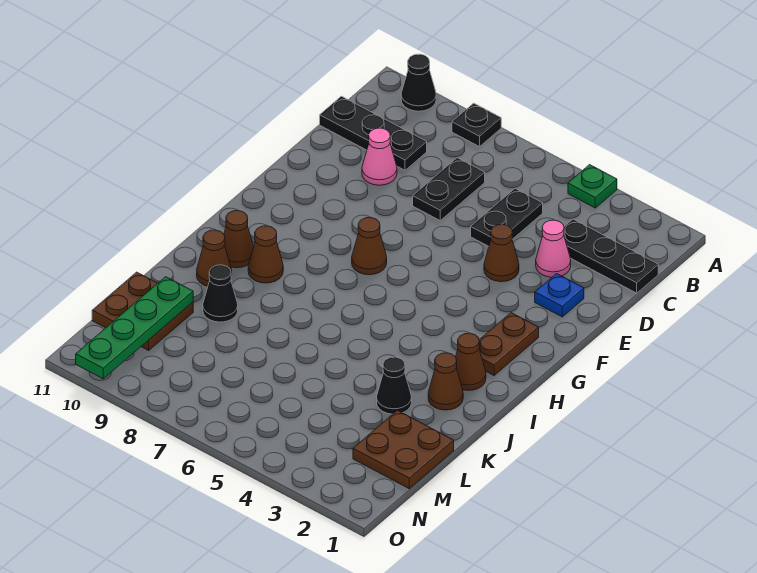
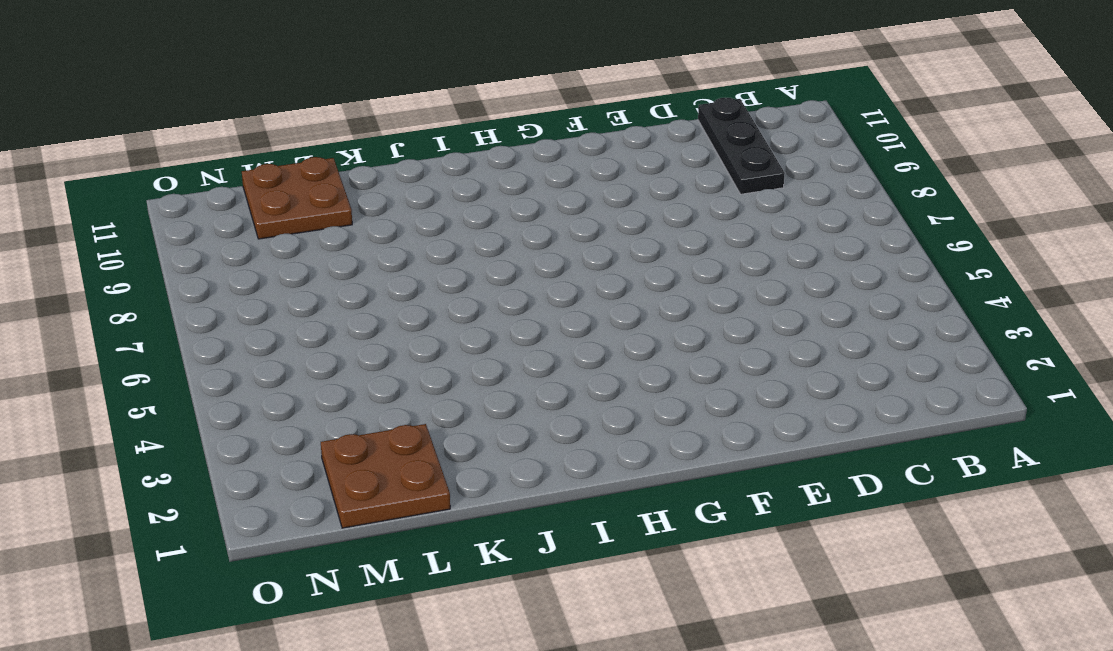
none -> green plate A4 level 1
none -> black plate A8 level 1
none -> black cone A10 level 1

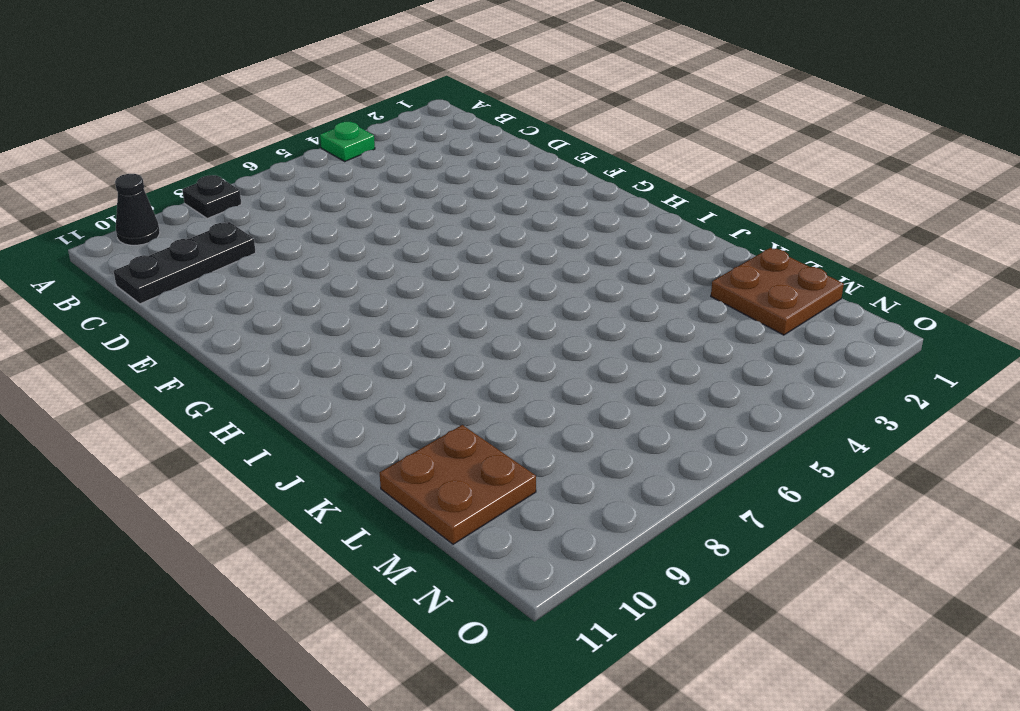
none -> black plate C1:C3 level 1
none -> black plate C5:D5 level 1
none -> black plate C7:D7 level 1

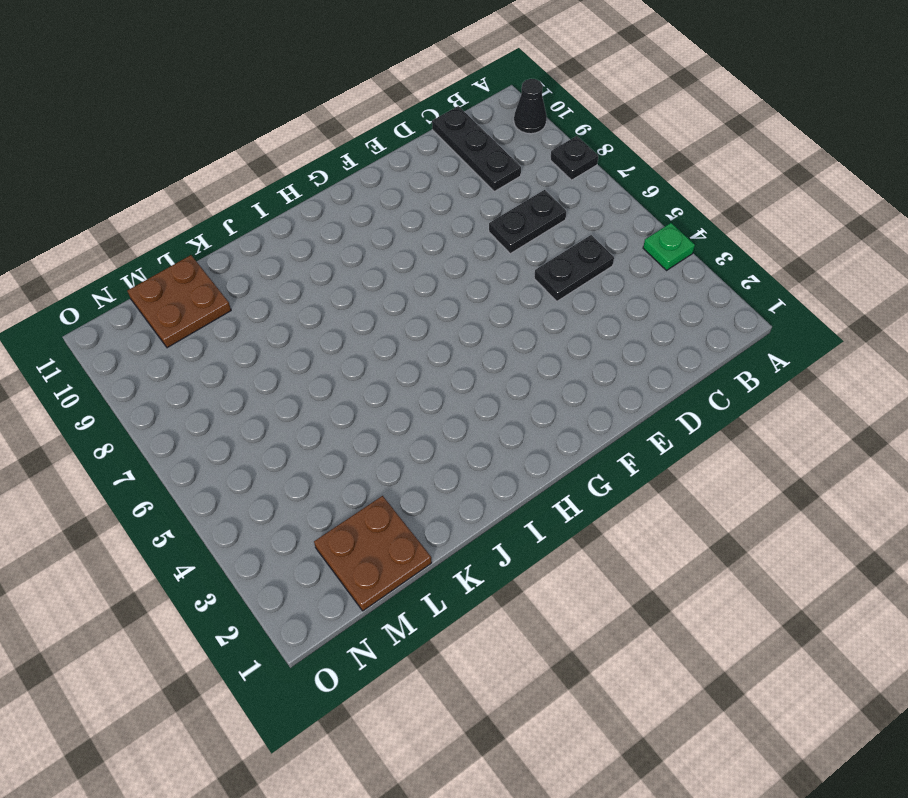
none -> black plate C1:C3 level 1
none -> pink cone D3 level 1
none -> pink cone D9 level 1

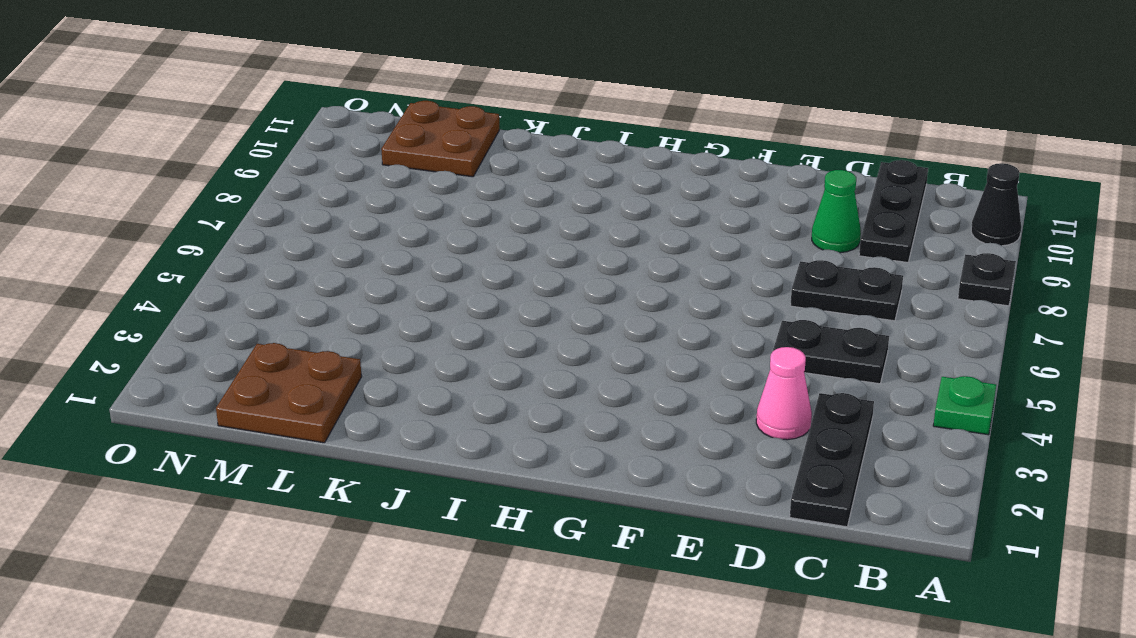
green cone D9 level 1 -> pink cone D9 level 1
none -> blue plate E2 level 1
none -> brown cone E4 level 1
none -> brown plate G2:H2 level 1

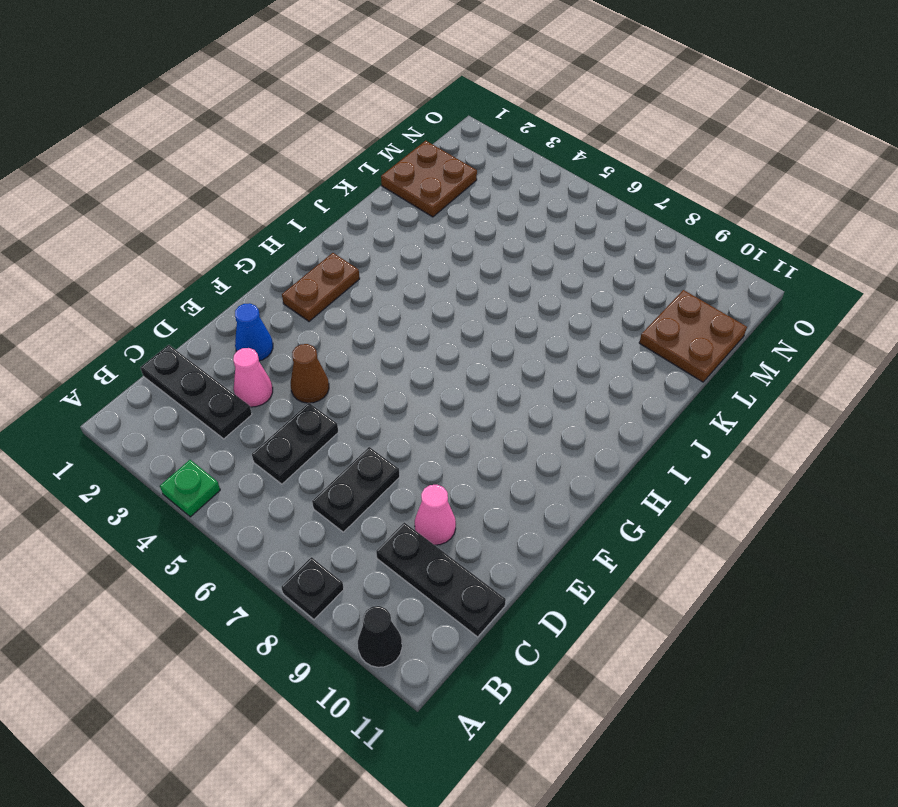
blue cone E2 level 1 -> blue plate E2 level 1
none -> brown cone G7 level 1
none -> brown cone I2 level 1
none -> brown cone I9 level 1

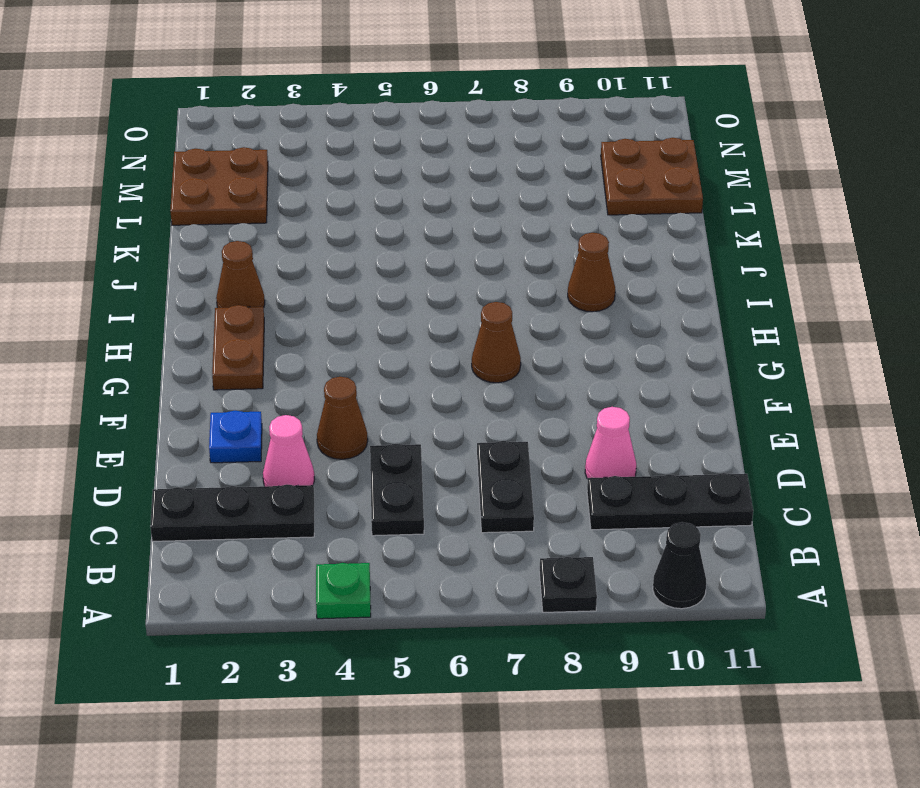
none -> brown cone I10 level 1
none -> brown cone J2 level 1
none -> brown cone J10 level 1

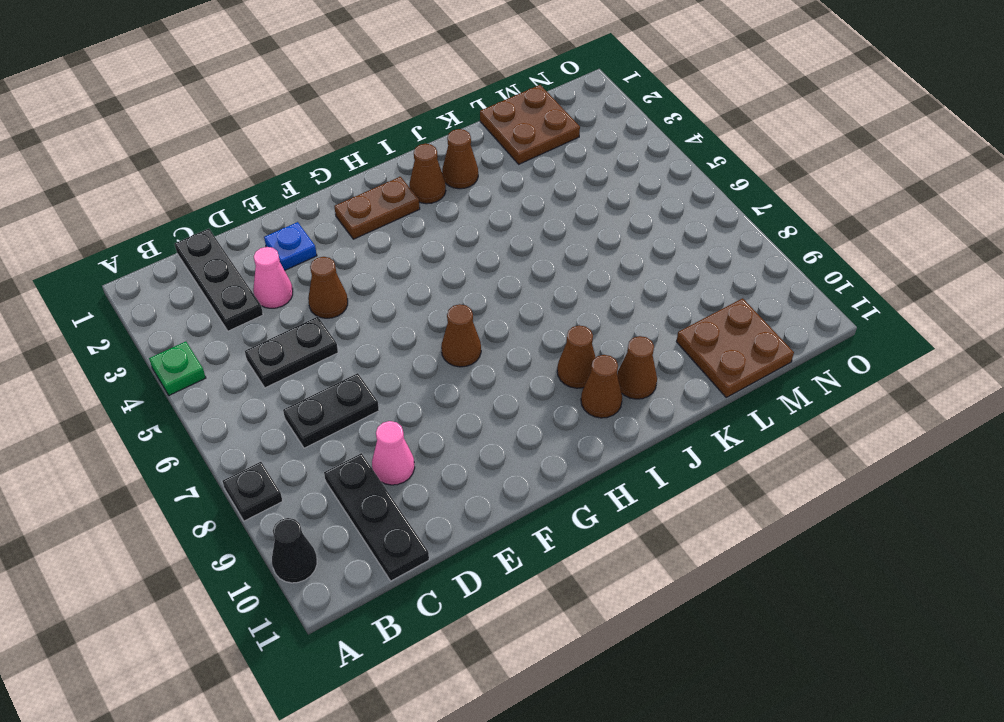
none -> black cone K3 level 1
none -> black cone K9 level 1
none -> green plate L10:O10 level 2

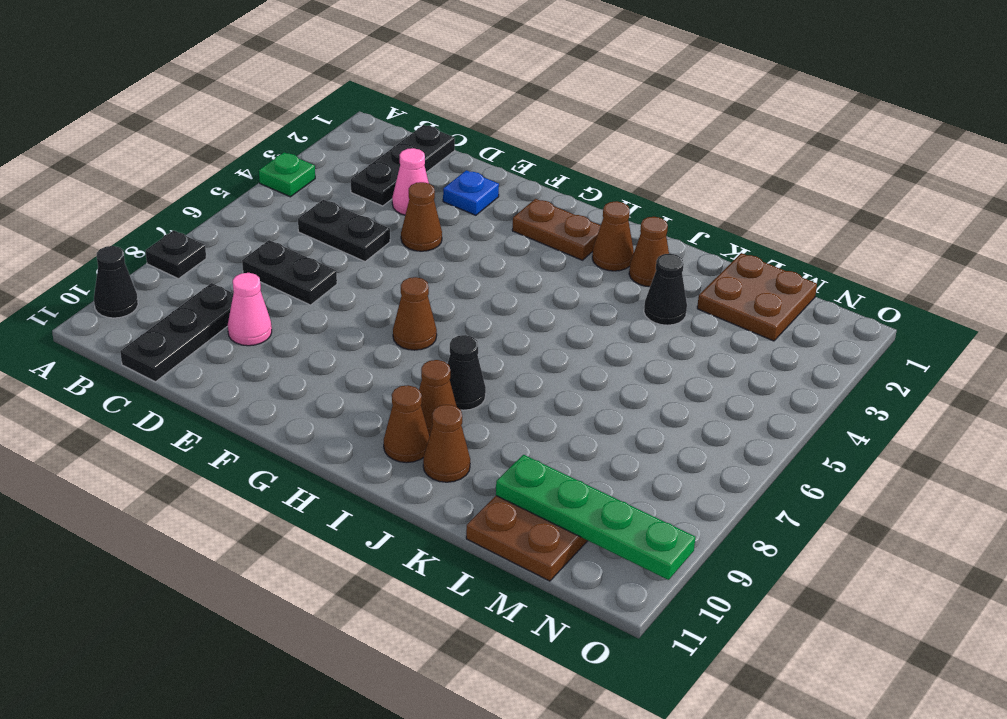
black cone I8 level 1 -> black cone K9 level 1

